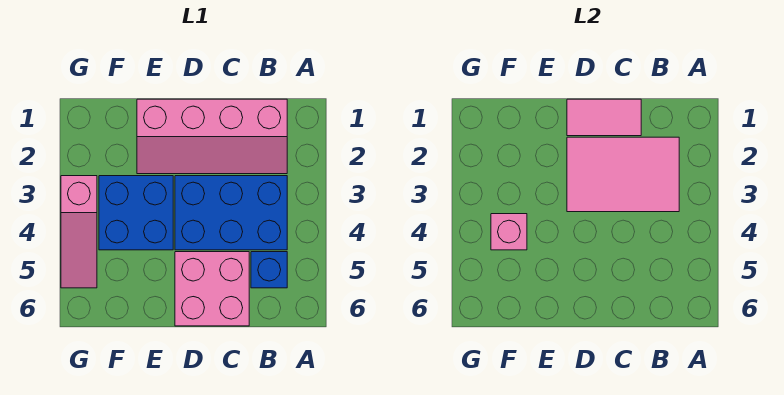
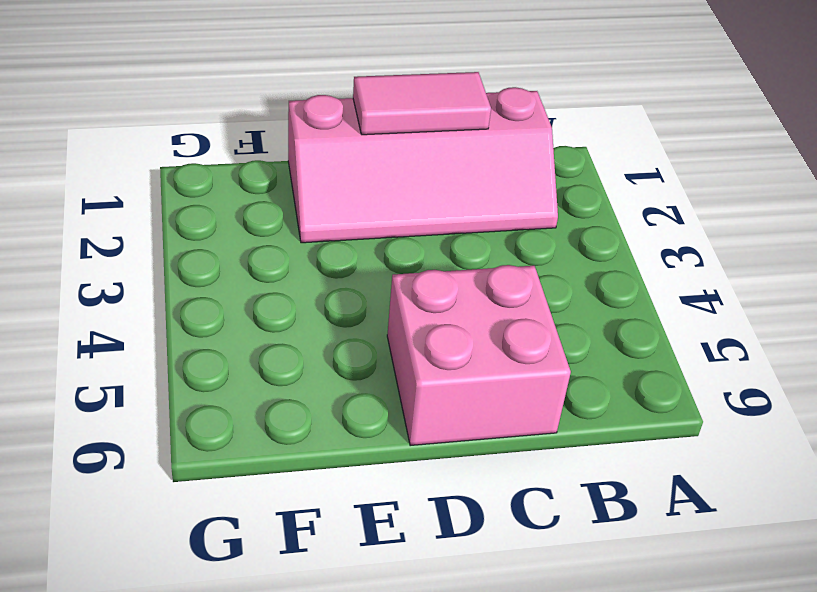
none -> blue brick B3:D4 level 1
none -> blue brick B5 level 1

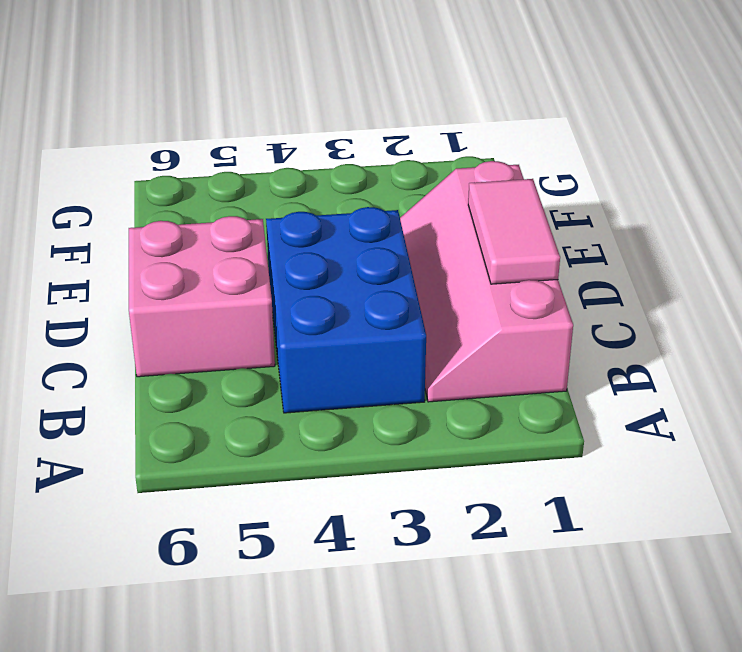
none -> blue brick B5 level 1
none -> blue brick E3:F4 level 1

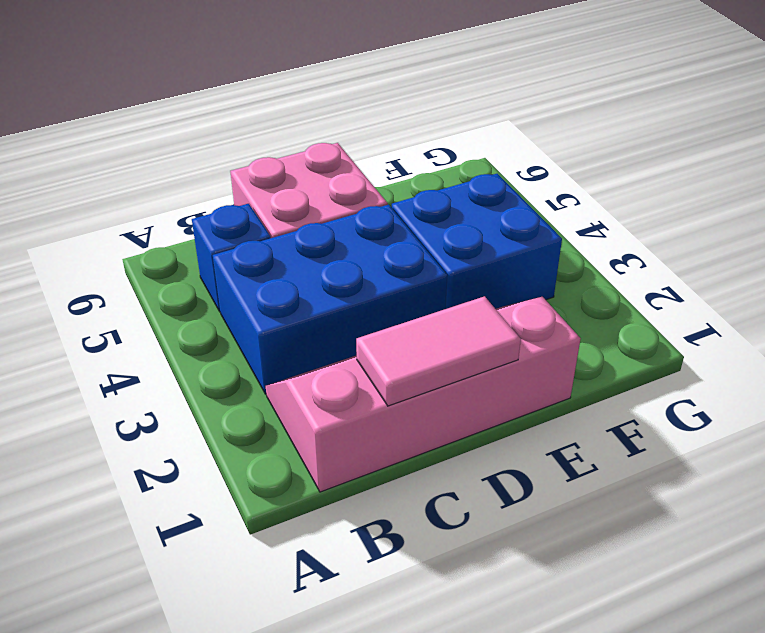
none -> pink slope G3:G5 level 1 top 3
none -> pink tile B2:D3 level 2

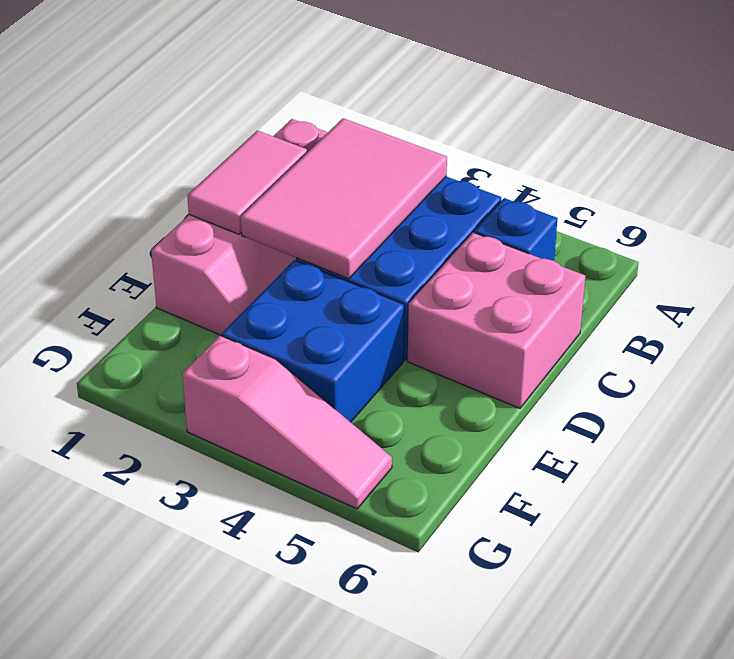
none -> pink brick F4 level 2

